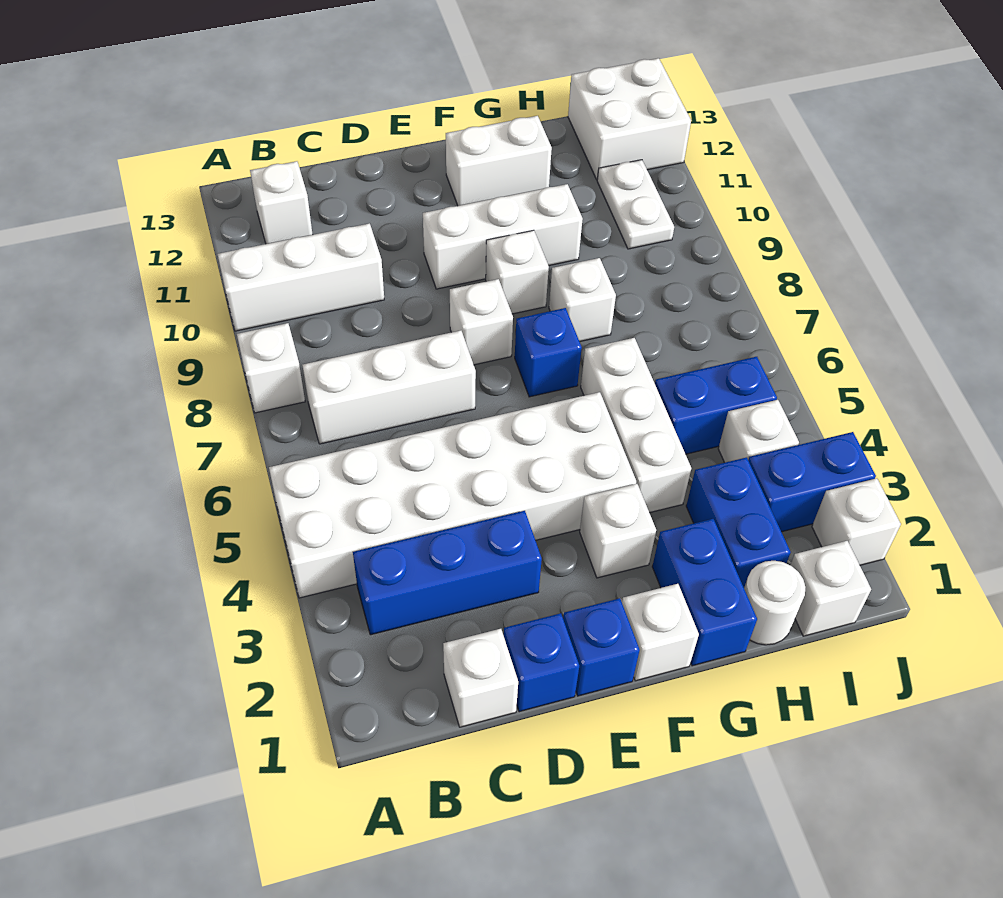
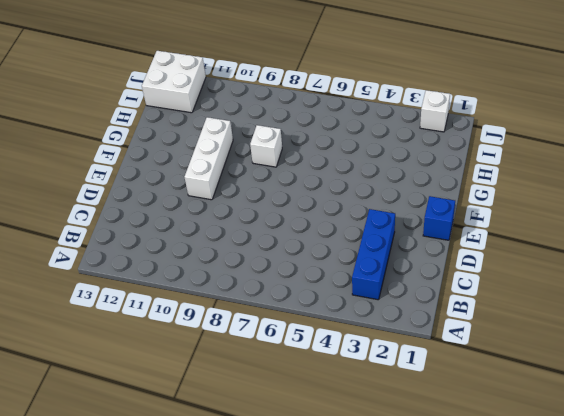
none -> white brick A4:F5 level 1
none -> white brick A8 level 1
none -> white brick A10:C10 level 1

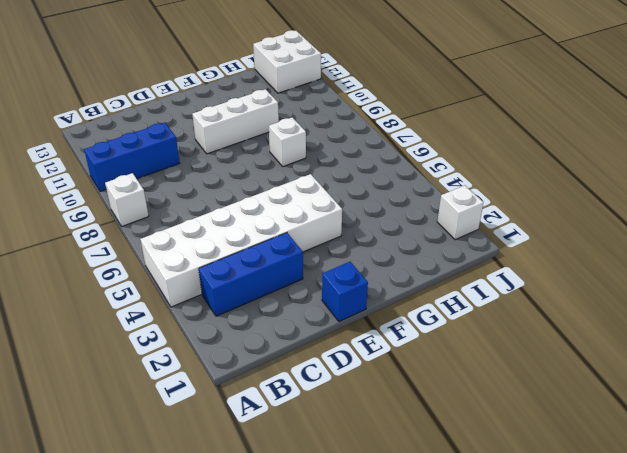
blue brick A10:C10 level 1 -> white brick A10:C10 level 1
none -> white brick B7:D7 level 1
none -> white brick B12 level 1
none -> white brick C1 level 1

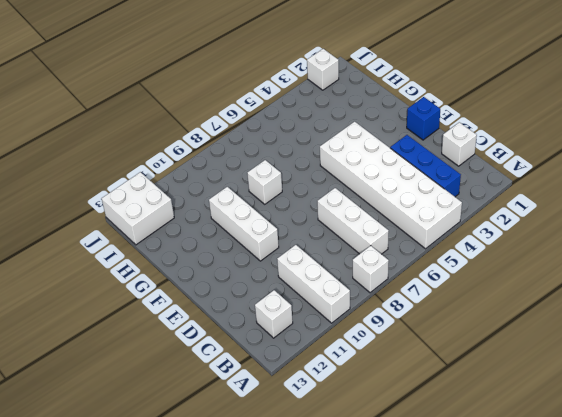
none -> blue brick D1 level 1
none -> white brick E8 level 1
none -> white brick F1 level 1

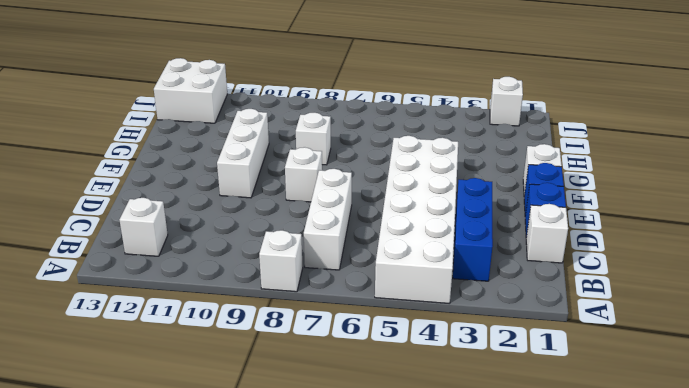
none -> white brick A10:C10 level 1
none -> white brick F3 level 1
none -> blue brick F7 level 1

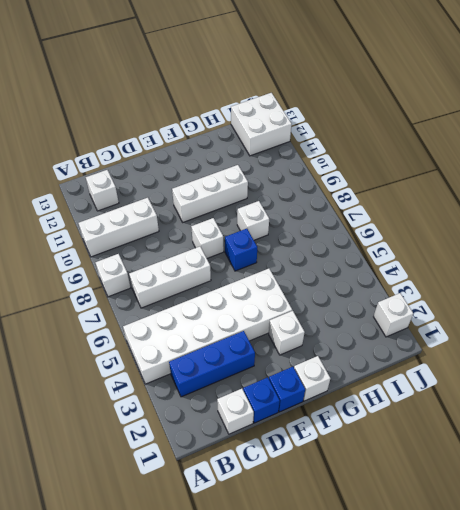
none -> white brick F9 level 1
none -> white brick F12:G12 level 1
none -> blue brick G1:G2 level 1

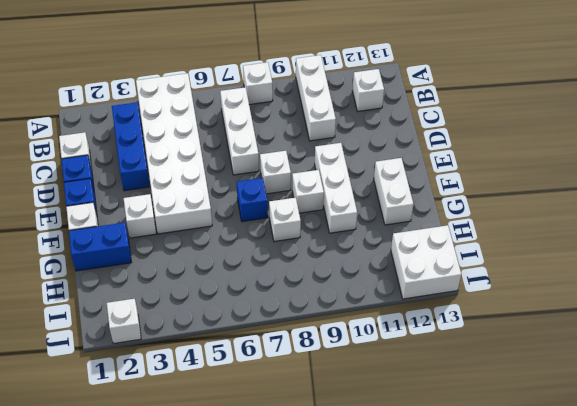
none -> white brick G4:G6 level 1
none -> white round brick H1 level 1
none -> blue brick H2:H3 level 1

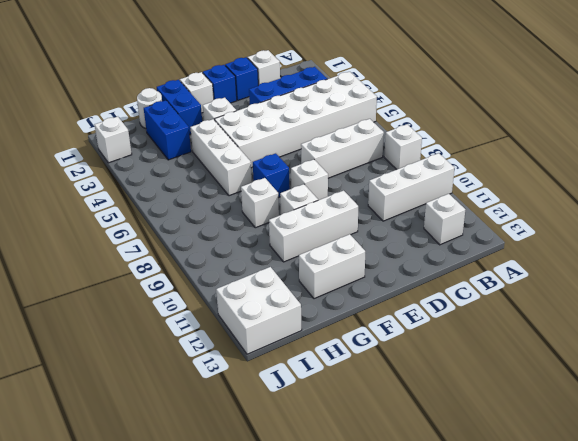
none -> blue brick H5:I5 level 1
none -> white brick I1 level 1
none -> blue brick I3:J3 level 1

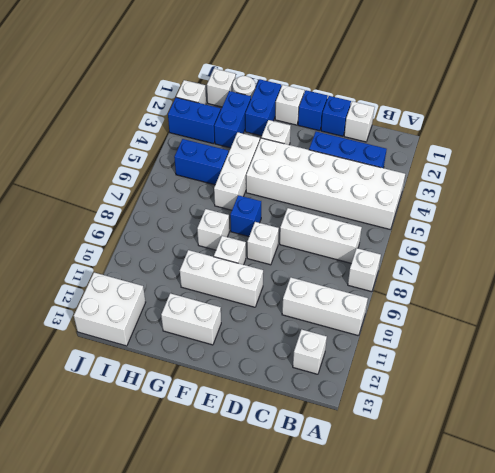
none -> white brick I4 level 1
none -> white plate I10:I11 level 1

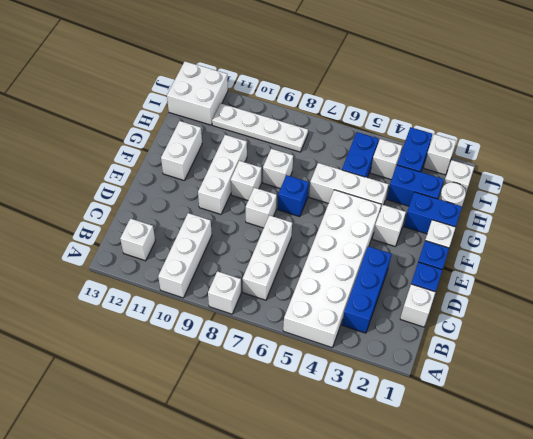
white plate I8:I11 level 1 -> white plate I10:I11 level 1

